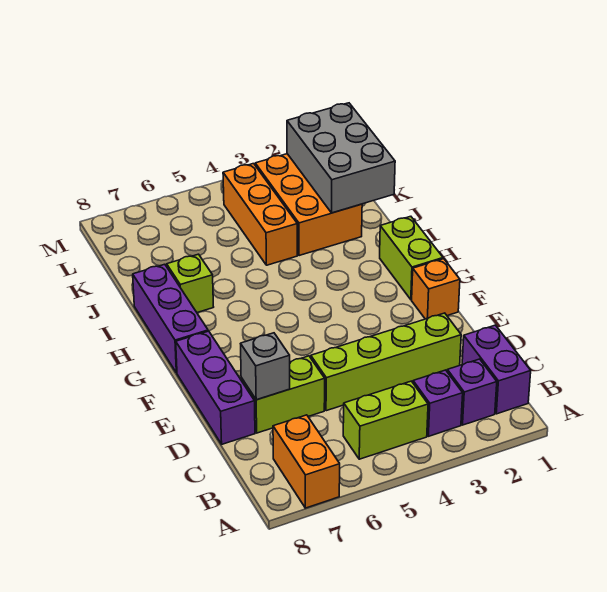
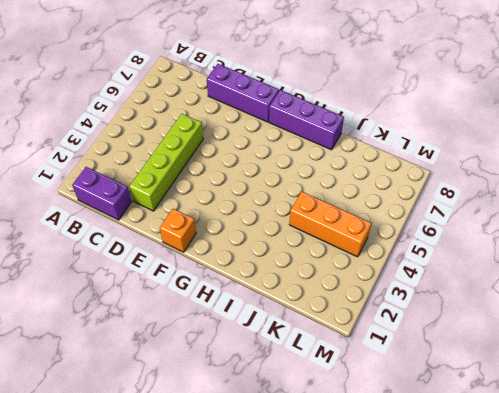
none -> orange brick A7:B7 level 1
none -> purple brick B2 level 1
none -> purple brick B3 level 1

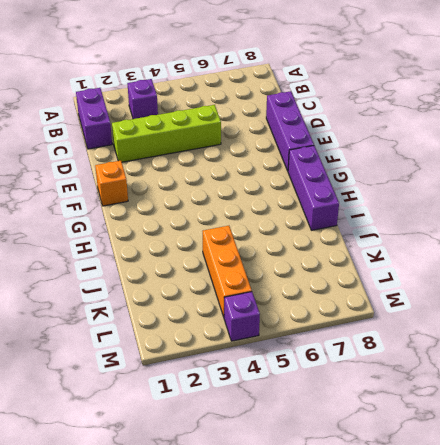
purple brick M4 level 1 -> purple brick B2 level 1
none -> orange brick A7:B7 level 1
none -> lime brick B4:B5 level 1
none -> lime brick D6:D7 level 1

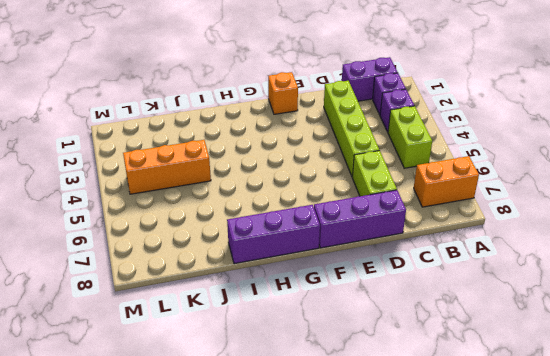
none -> lime brick G1:H1 level 1
none -> lime brick I7 level 1
none -> orange brick J2:L3 level 1

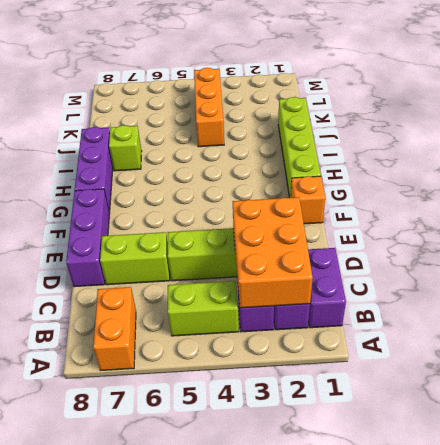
orange brick B2:D3 level 2 -> orange brick J2:L3 level 1
lime brick G1:J1 level 1 -> lime brick G1:H1 level 1
none -> grey brick D7 level 2
none -> grey brick J1:L2 level 2

